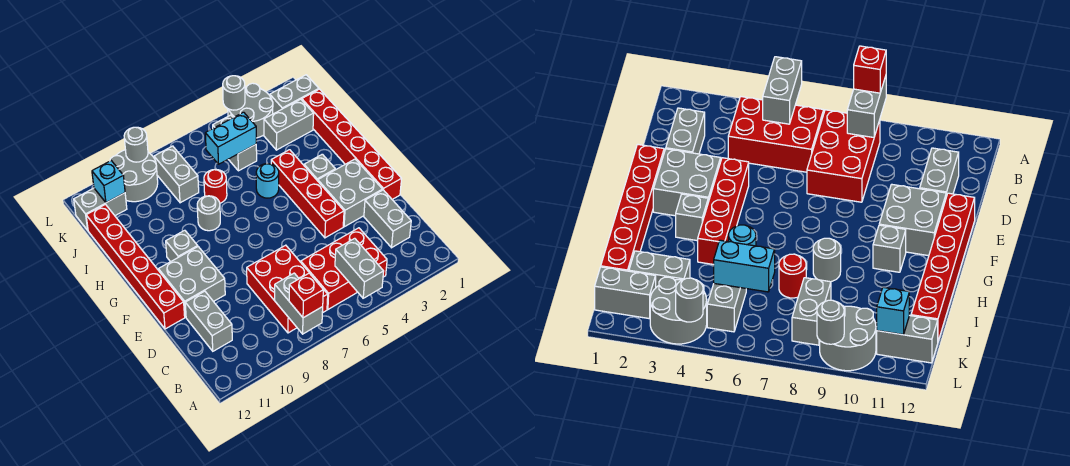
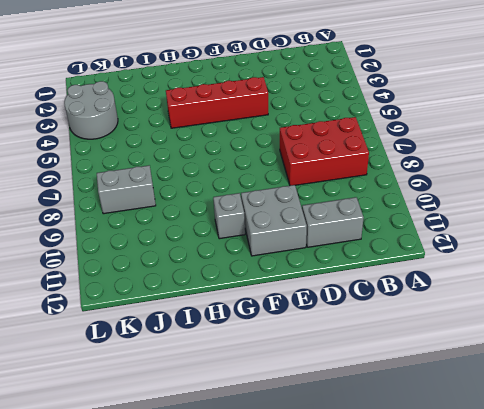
none -> red brick B4:C6 level 1
none -> grey brick C2:D2 level 1
none -> red brick E1:J1 level 1

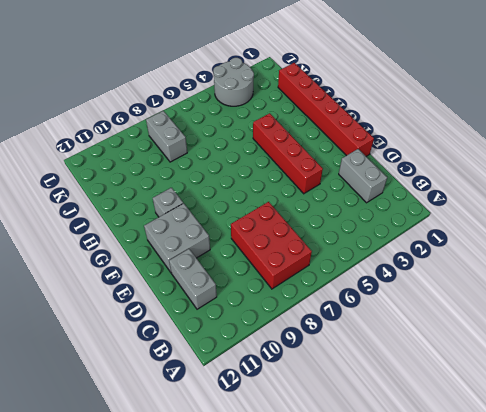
none -> red brick B4:C6 level 1
none -> grey brick E2:F3 level 1
none -> red brick E12:J12 level 1

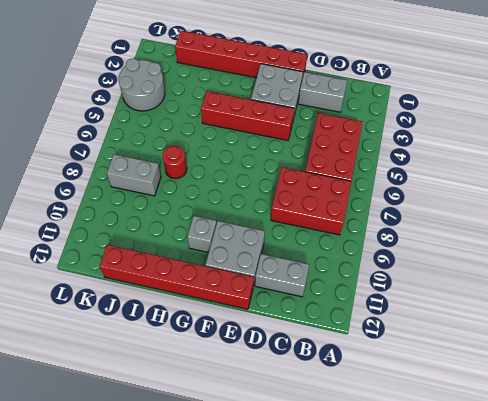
none -> grey brick G3 level 1
none -> cyan round brick H5 level 1
none -> grey round brick H8 level 1

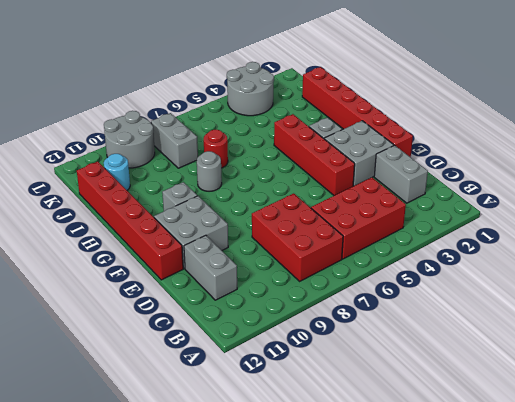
cyan round brick J11 level 1 -> cyan round brick H5 level 1
none -> grey brick J2:J3 level 1
none -> grey brick J5:K5 level 1
none -> grey brick K1:K2 level 1

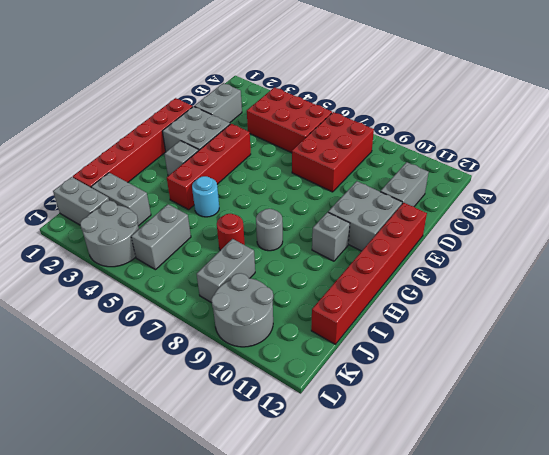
none -> grey brick K11:K12 level 1
none -> grey brick A5:B5 level 2
none -> grey brick A8:B8 level 2

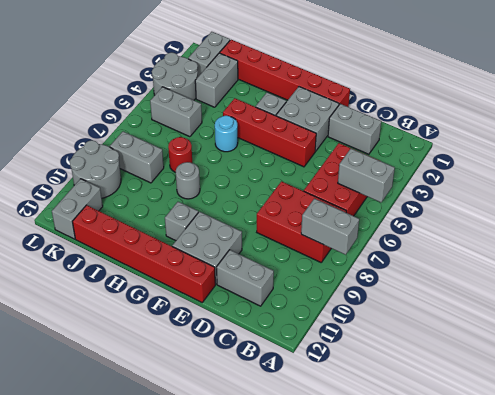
none -> cyan brick J5:J6 level 2
none -> cyan brick K11 level 2
none -> grey round brick L4 level 2

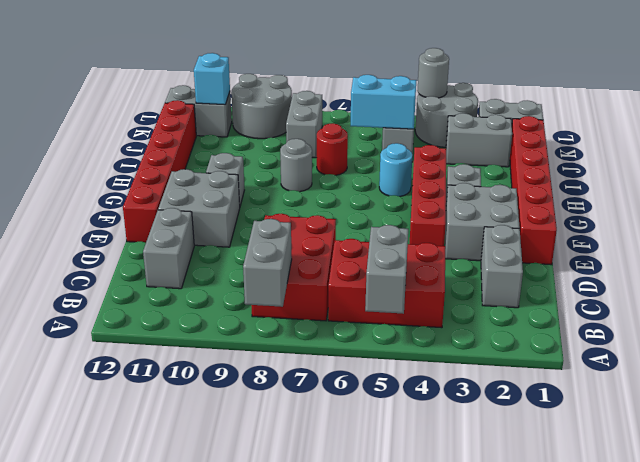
none -> grey round brick L9 level 2
none -> red brick A8 level 3

